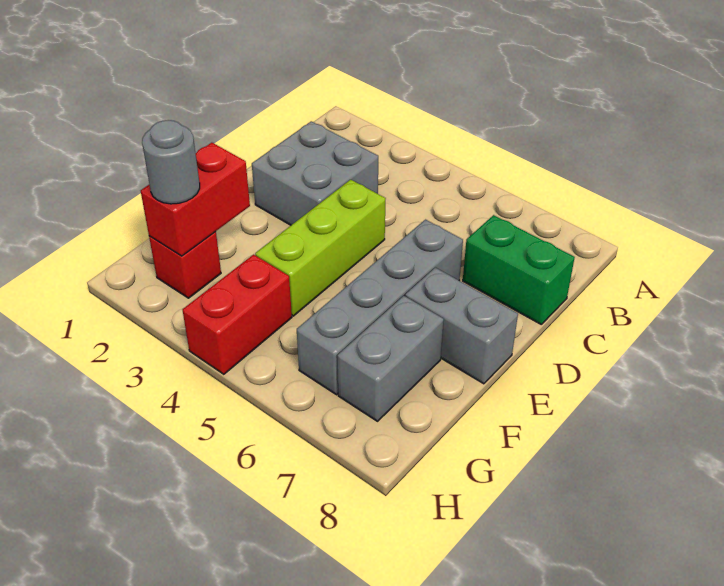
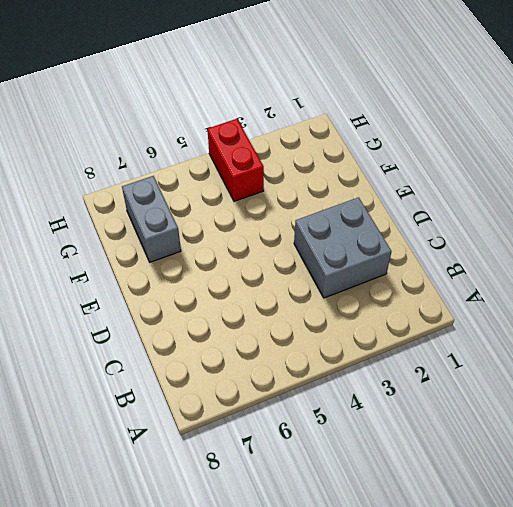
none -> green brick C7:C8 level 1
none -> lime brick D4:F4 level 1

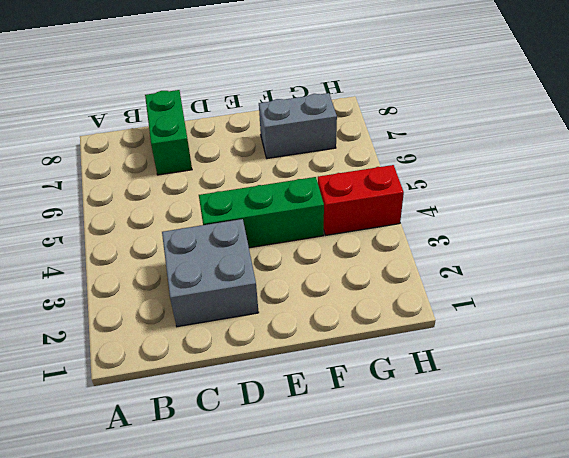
green brick D4:F4 level 1 -> lime brick D4:F4 level 1
none -> grey brick D6:G6 level 1
none -> grey brick E7:E8 level 1

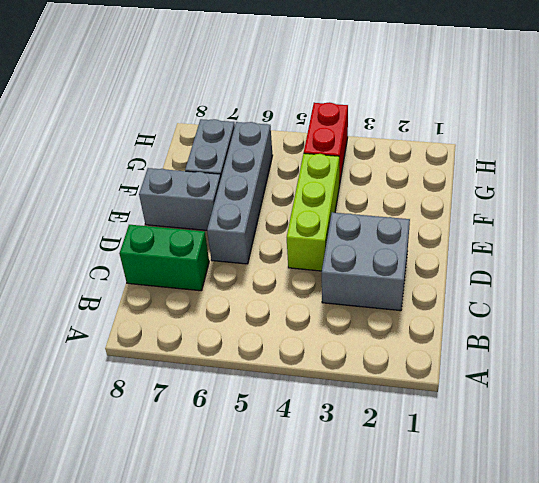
none -> red brick G2 level 1
none -> red brick F2:G2 level 2

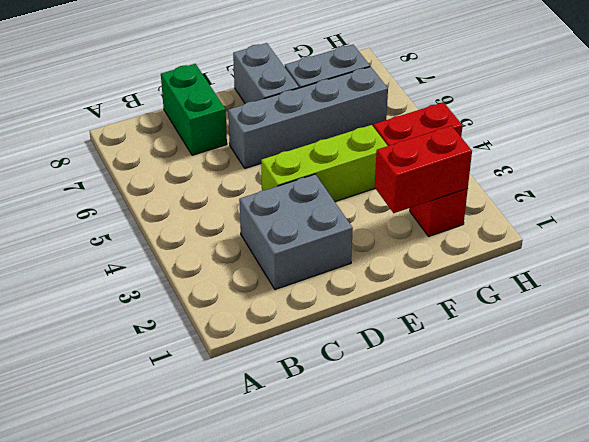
none -> grey round brick G2 level 3

